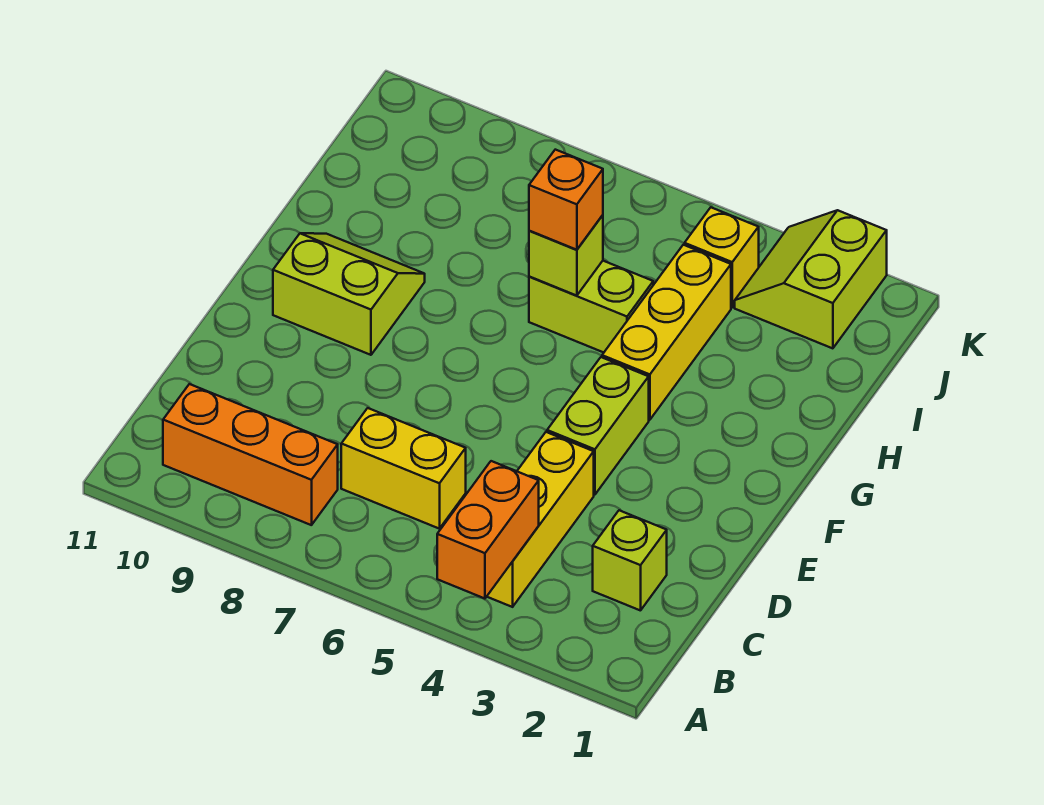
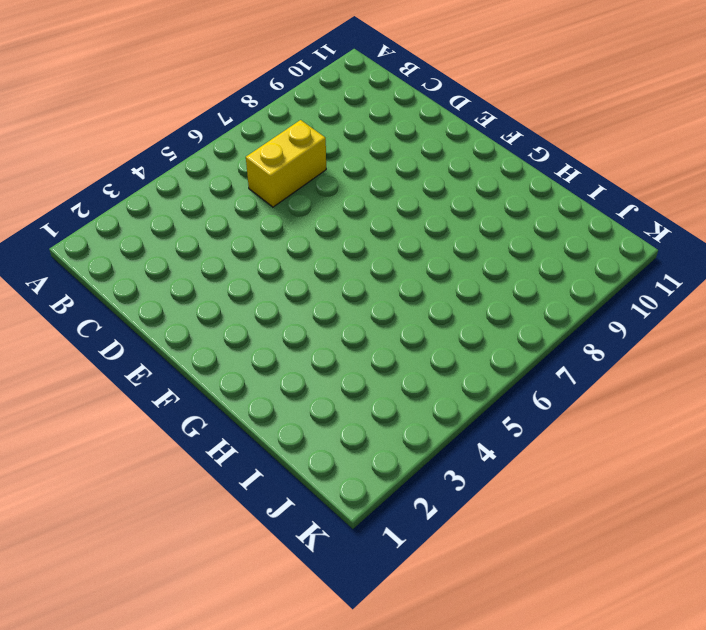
none -> yellow brick B4:D4 level 1
none -> orange brick B8:B10 level 1
none -> lime brick C2 level 1

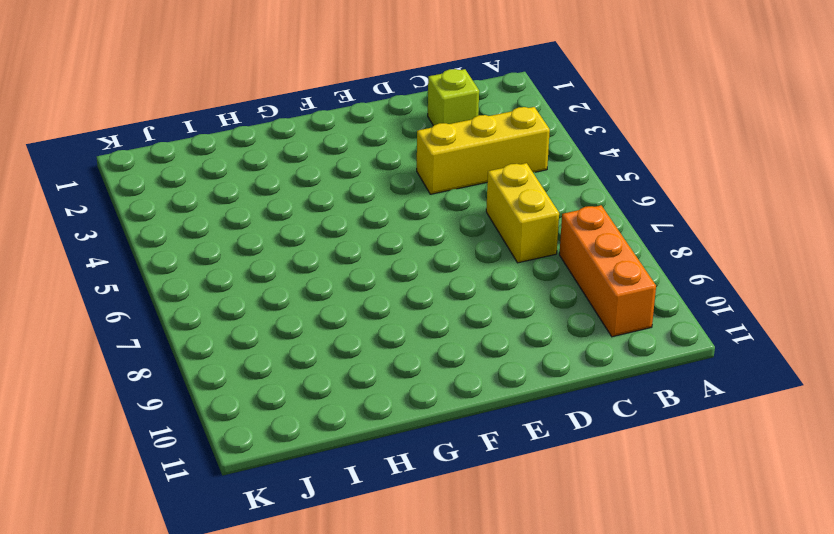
none -> lime brick E4:F4 level 1
none -> lime slope F9:G10 level 1 top F
none -> yellow brick G4:I4 level 1

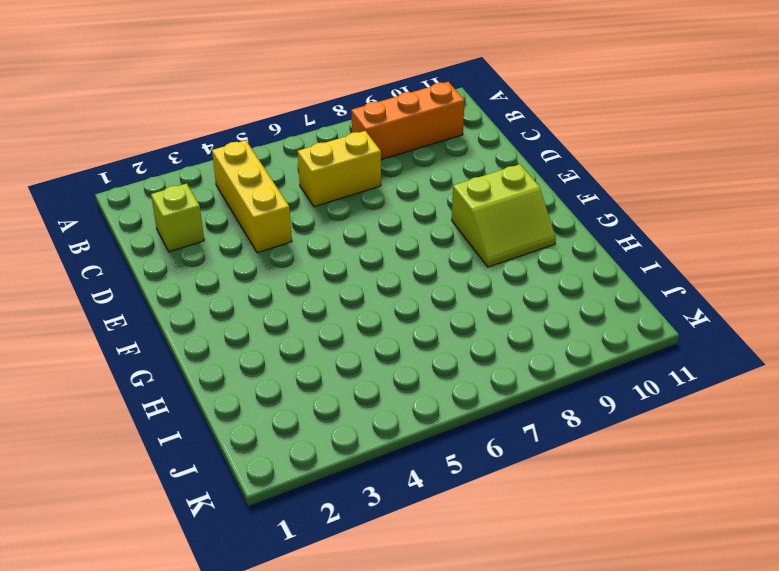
none -> lime brick E4:F4 level 1
none -> yellow brick G4:I4 level 1
none -> lime brick H5:H6 level 1

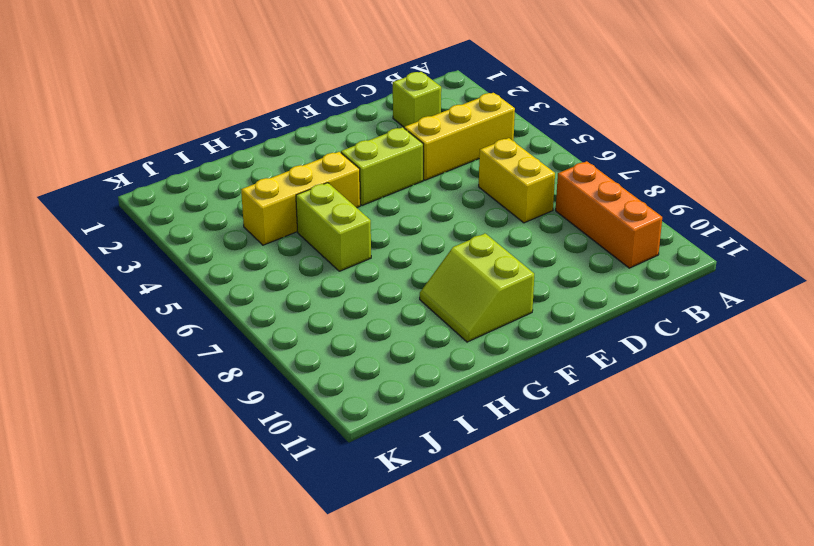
none -> lime slope J2:K3 level 1 top 2
none -> yellow brick J4 level 1
none -> orange brick A4:B4 level 2

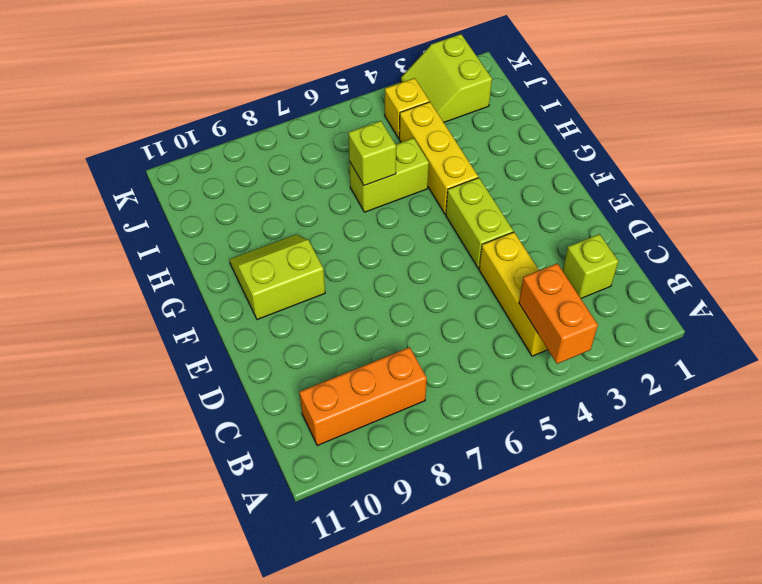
none -> yellow brick C6:C7 level 1
none -> orange brick H6 level 3

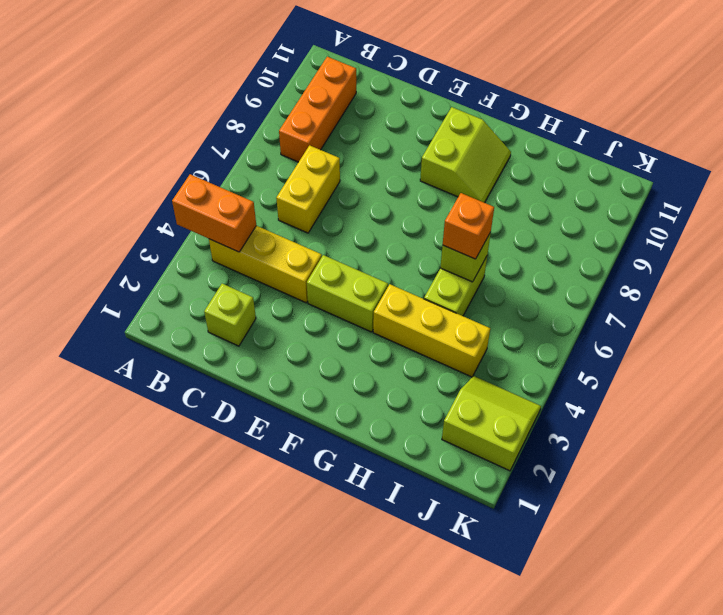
none -> yellow brick J4 level 1

